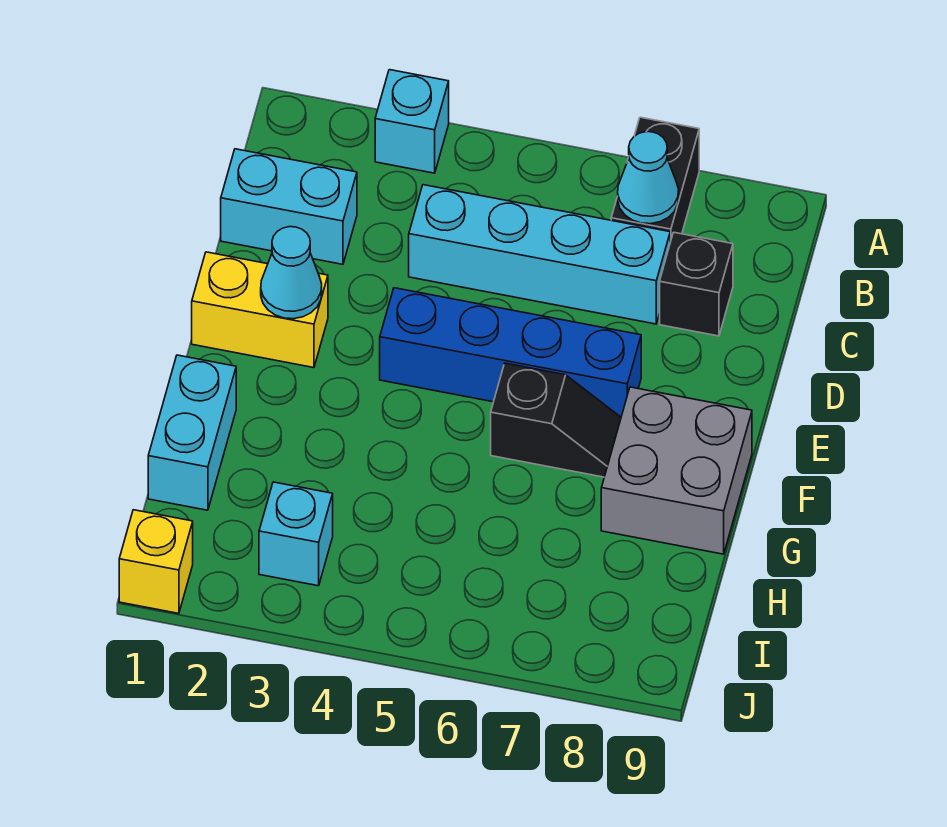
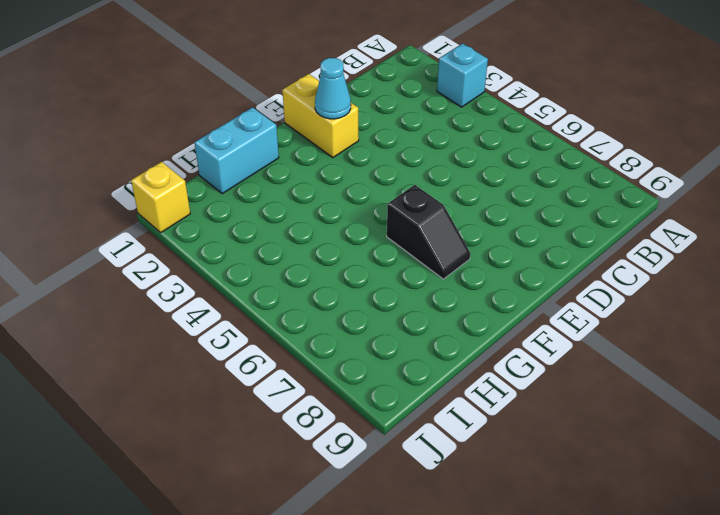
none -> black brick A7:B7 level 1
none -> cyan brick C1:C2 level 1
none -> cyan brick C4:C7 level 1

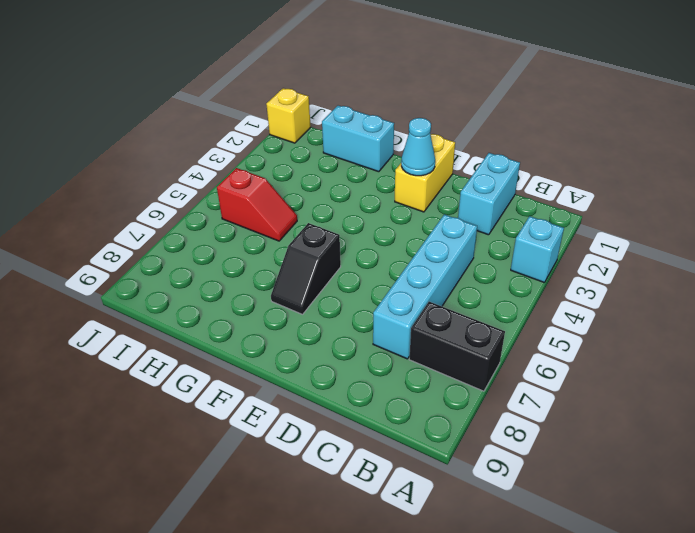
red slope H5:I5 level 1 top I -> none
none -> black brick C8 level 1
none -> blue brick E4:E7 level 1
none -> grey brick F8:G9 level 1

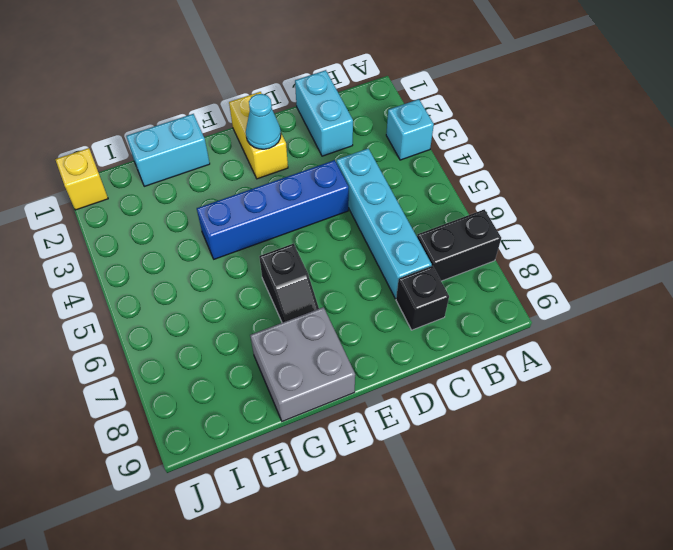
blue brick D4:G4 level 1 -> blue brick E4:E7 level 1
none -> cyan brick I3 level 1
none -> cyan cone B7 level 2

